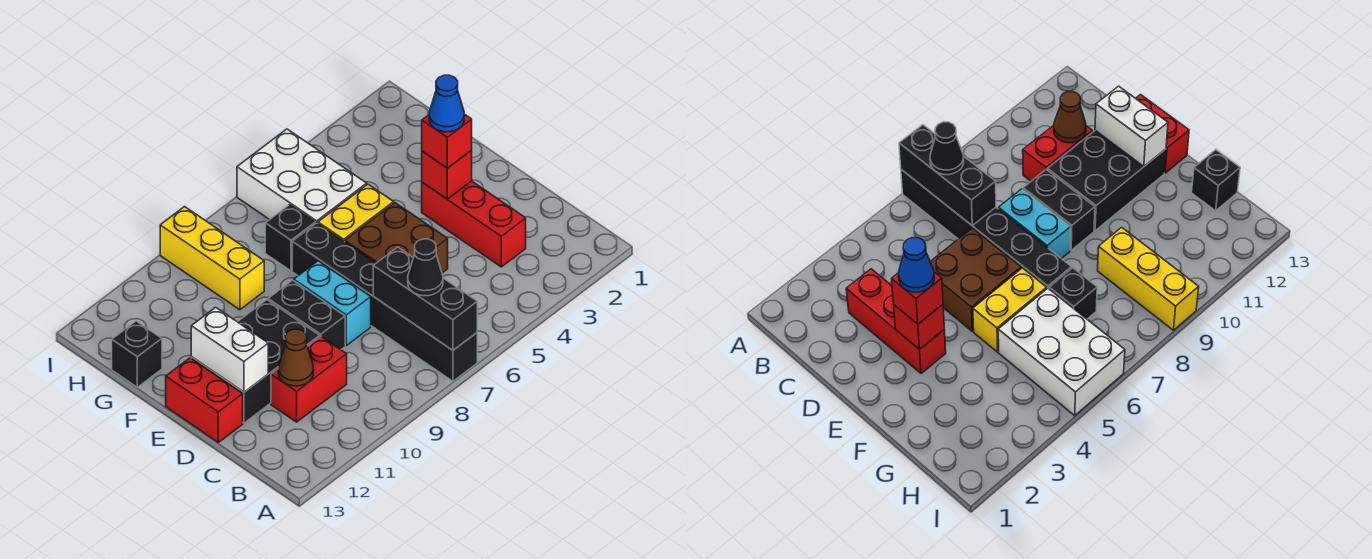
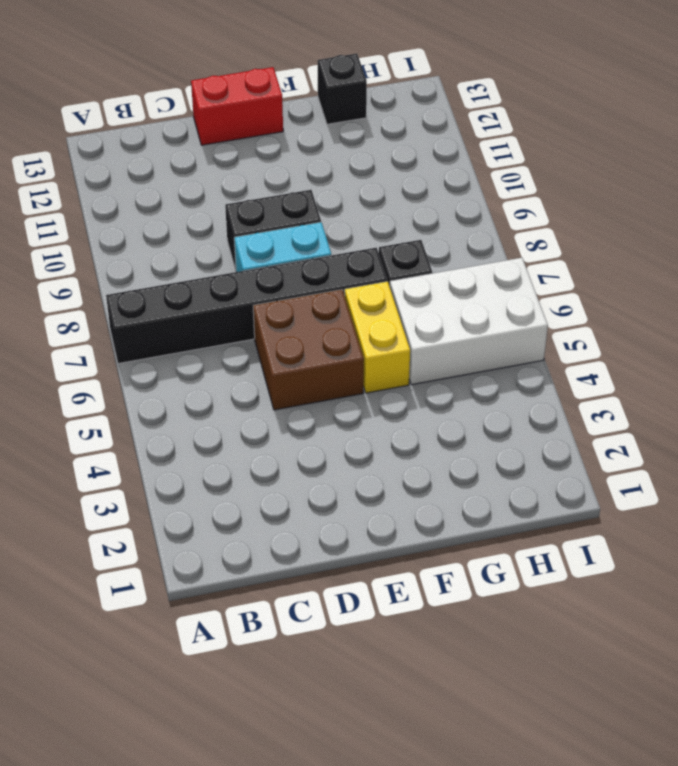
none -> red brick C3:E3 level 1
none -> red brick C10:C11 level 1
none -> black brick D10:E12 level 1

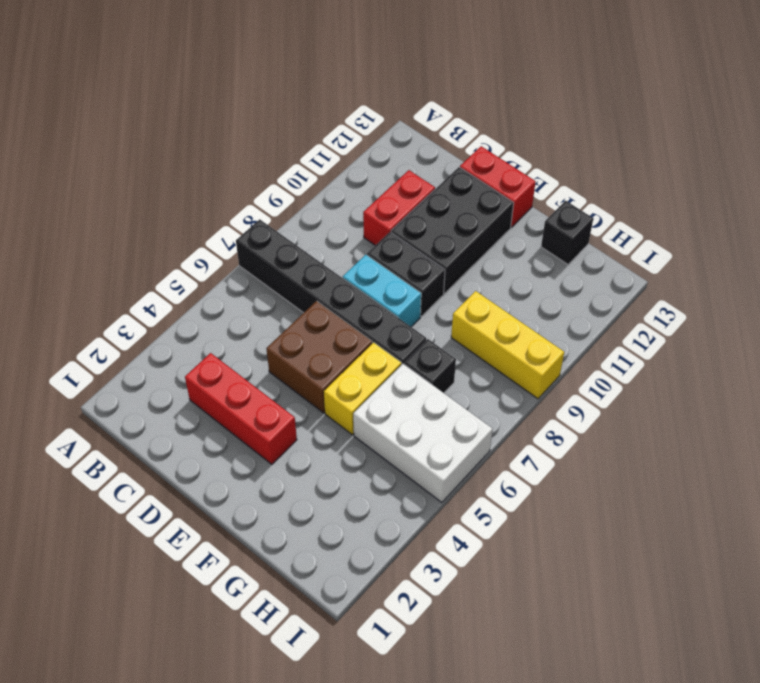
none -> black brick A7:C7 level 2
none -> brown cone C11 level 2
none -> white brick D12:E12 level 2

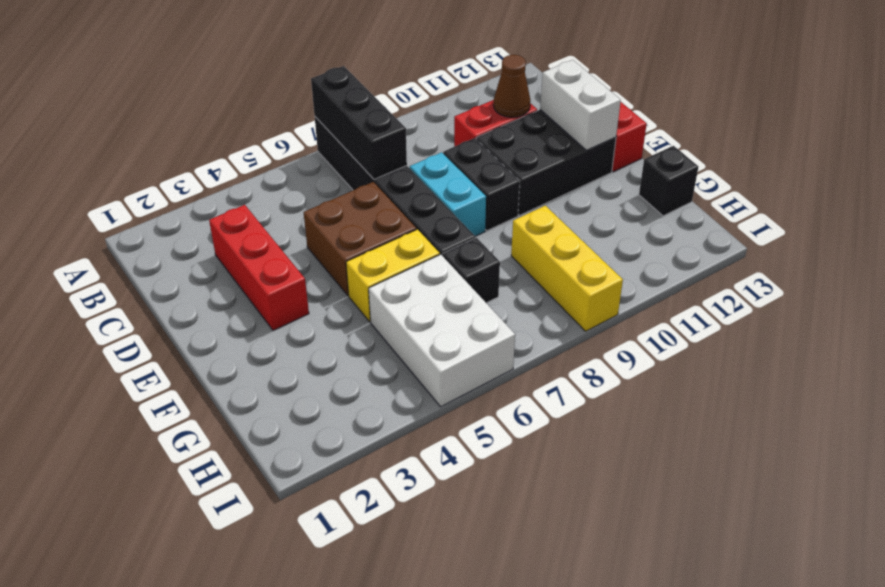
none -> red brick E3 level 2
none -> black cone B7 level 3
none -> red brick E3 level 3

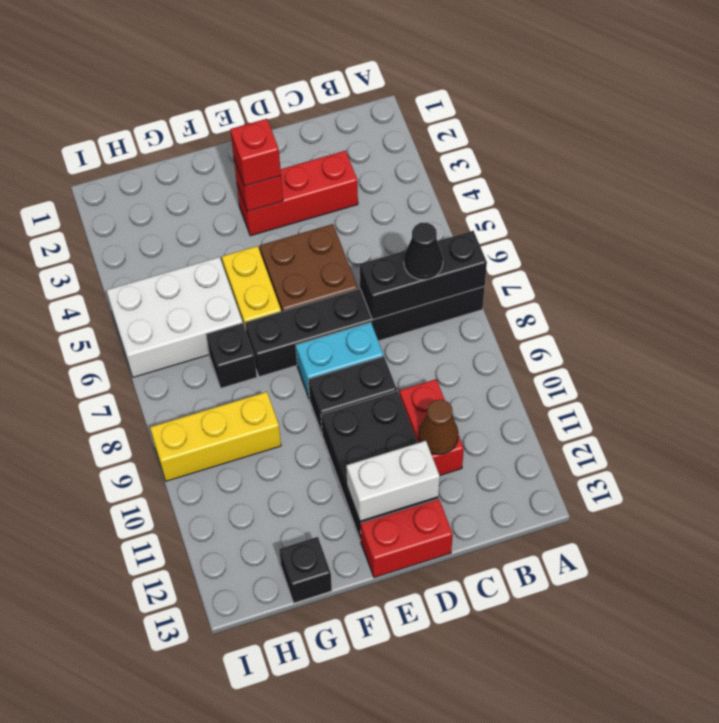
none -> blue cone E3 level 4

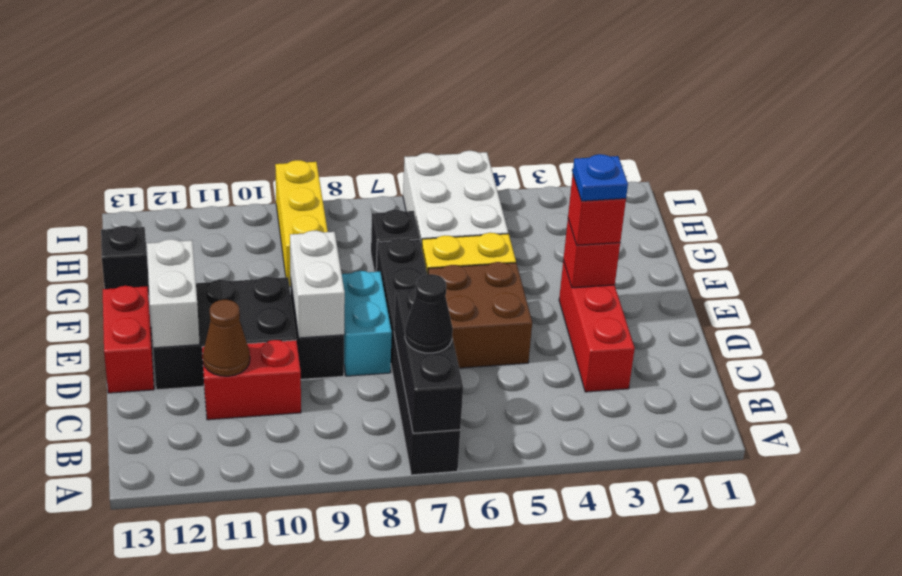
white brick D9:E9 level 2 -> none
blue plate E3 level 4 -> blue cone E3 level 4

